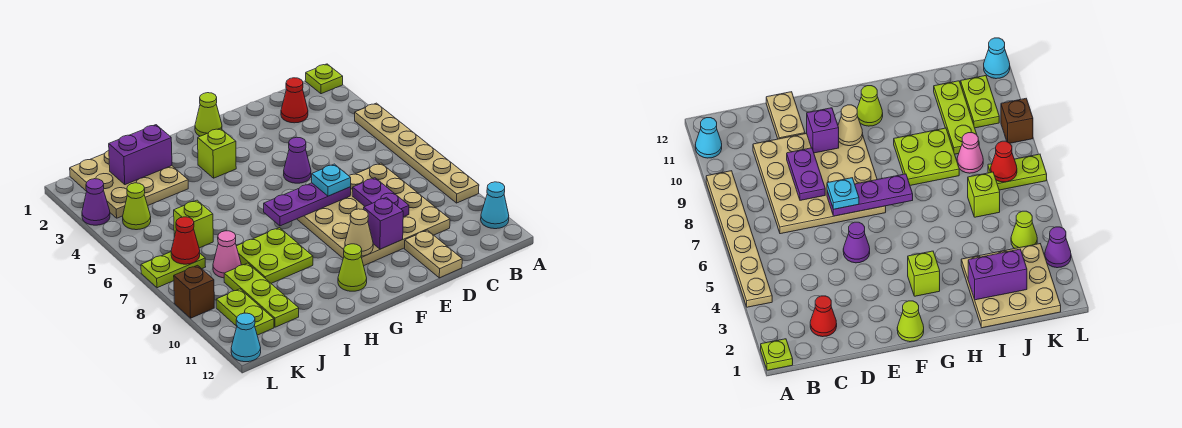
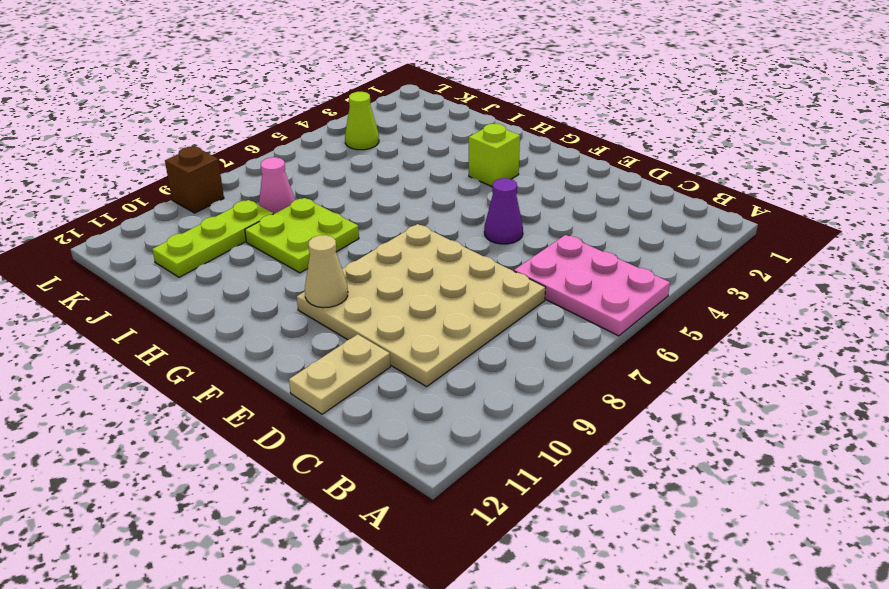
pink plate A5:C6 level 1 -> tan plate A4:A9 level 1
none -> lime plate A1 level 1
none -> cyan cone A11 level 1
none -> red cone C2 level 1

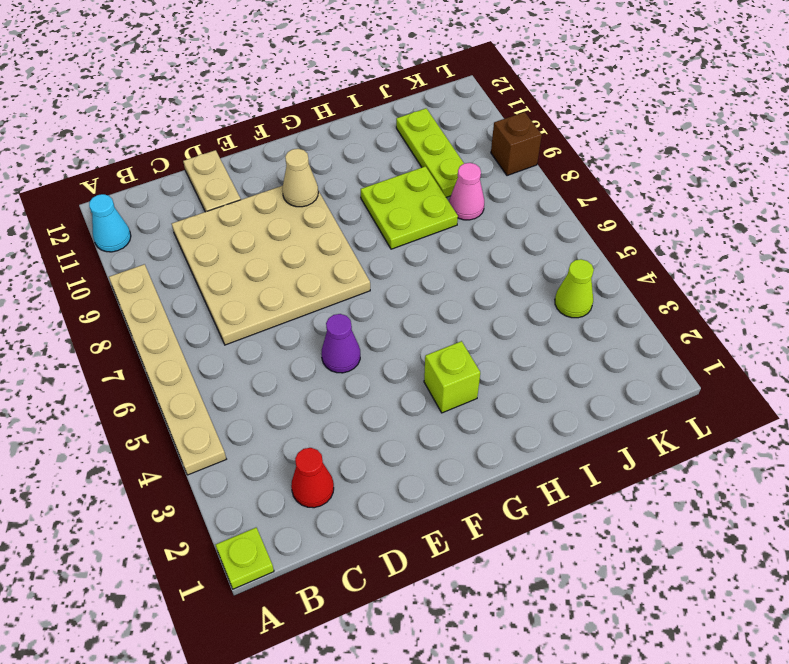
none -> lime cone F1 level 1
none -> lime cone G11 level 1
none -> tan plate I1:K3 level 1

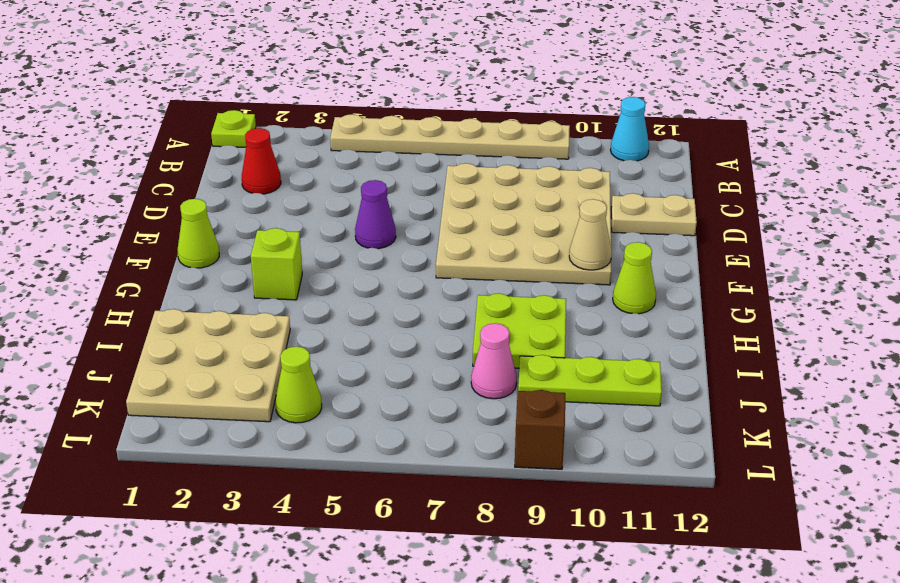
none -> lime brick J6 level 1
none -> lime plate K7:L7 level 1
none -> lime plate K10:K11 level 1

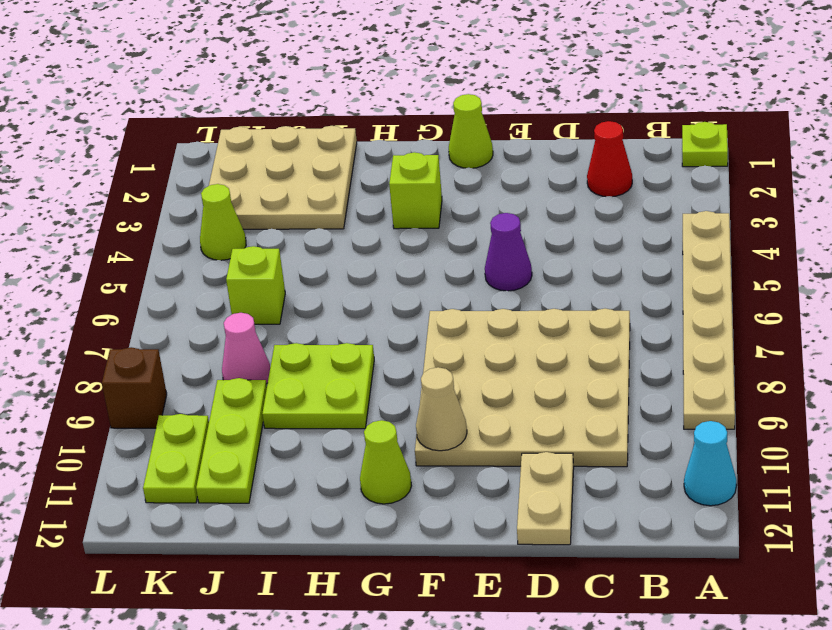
none -> lime plate K7:L7 level 1
none -> purple cone L3 level 1
none -> cyan cone L12 level 1

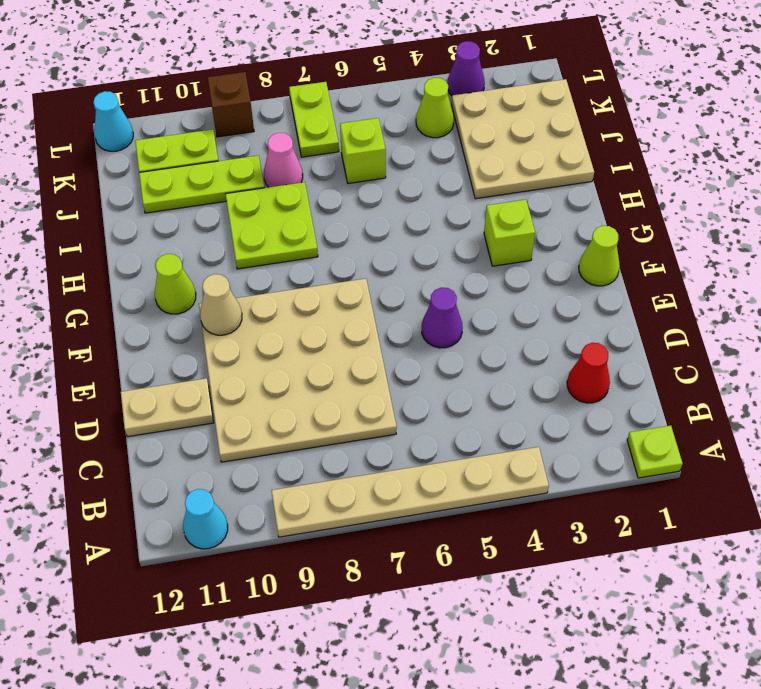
none -> purple plate D8:D9 level 2
none -> purple plate E7:G7 level 2
none -> purple brick E10 level 2

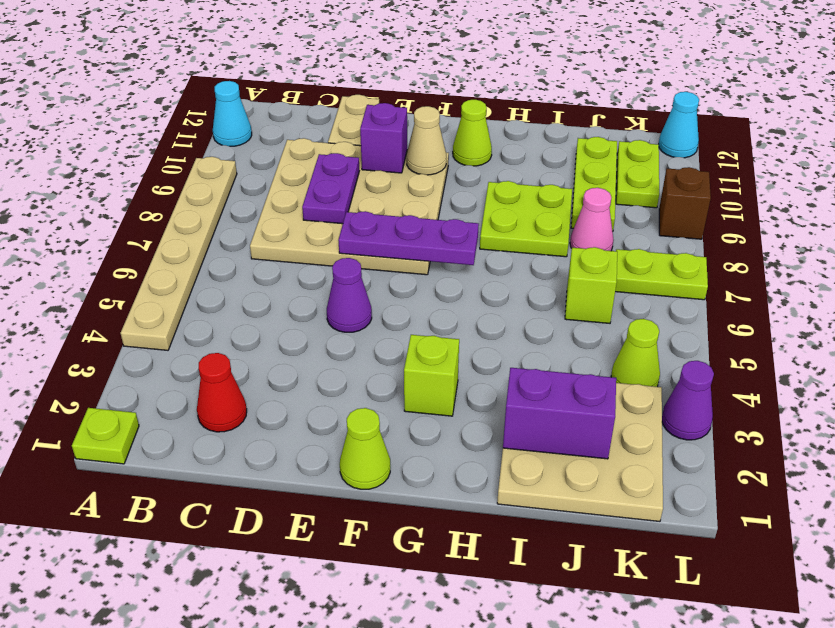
none -> red cone K7 level 2
none -> cyan plate E7 level 3

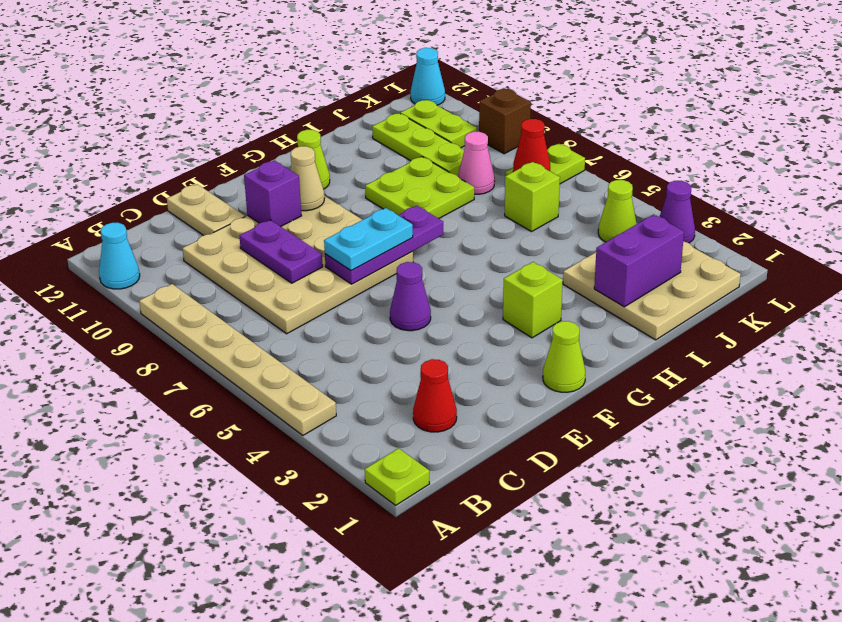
cyan plate E7:F7 level 3 -> cyan plate E7 level 3

